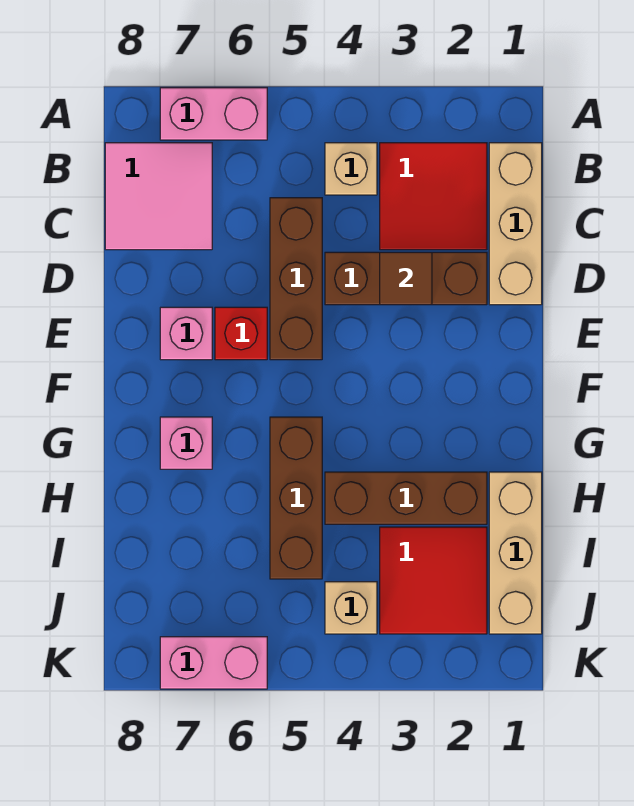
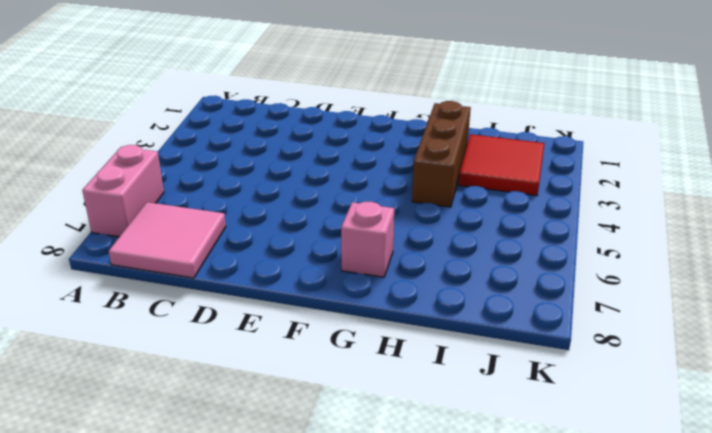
none -> tan brick B1:D1 level 1
none -> red tile B2:C3 level 1
none -> tan brick B4 level 1

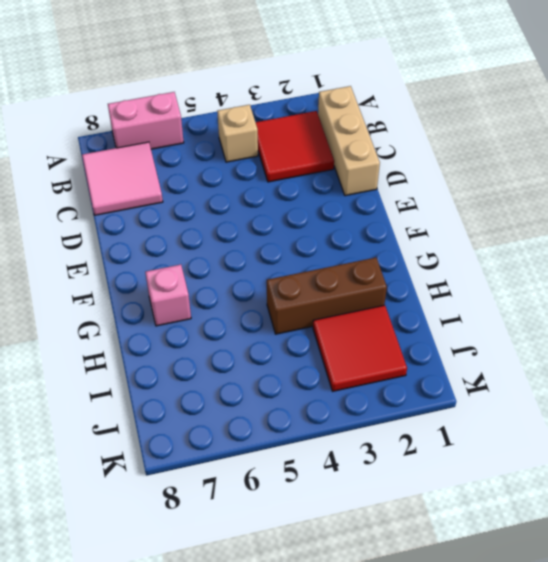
none -> brown brick C5:E5 level 1
none -> brown brick D2:D4 level 1
none -> red brick E6 level 1

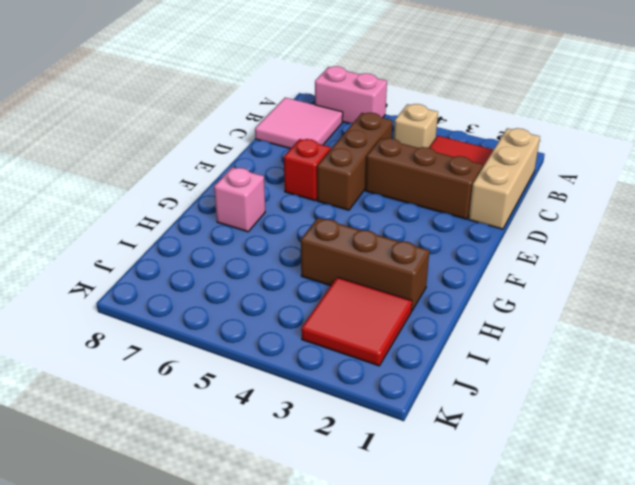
none -> pink brick E7 level 1
none -> brown brick G5:I5 level 1
none -> tan brick H1:J1 level 1

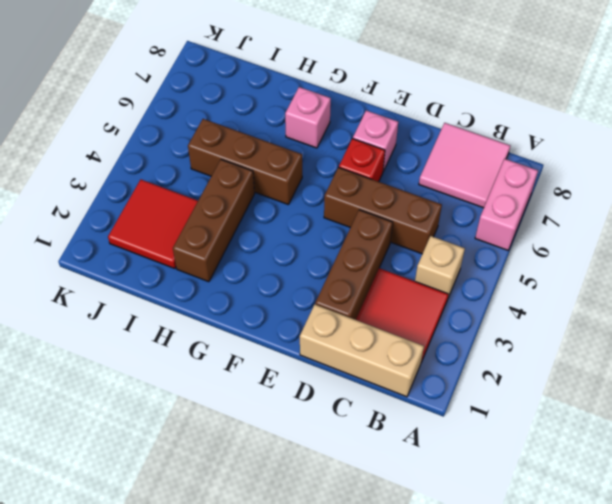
none -> tan brick H1:J1 level 1
none -> tan brick J4 level 1
none -> pink brick K6:K7 level 1

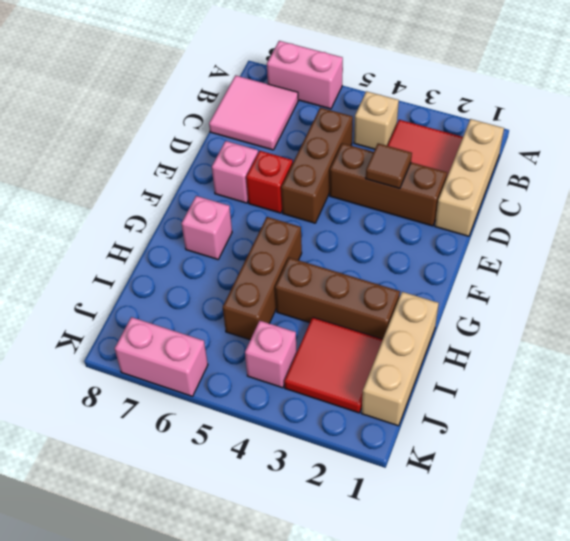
pink brick J4 level 1 -> tan brick J4 level 1

